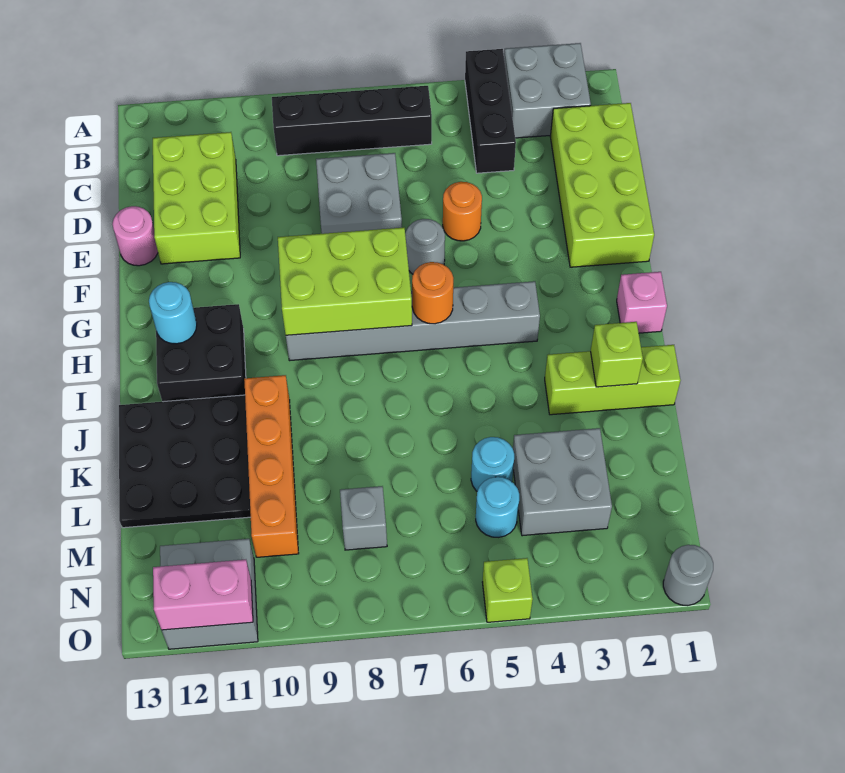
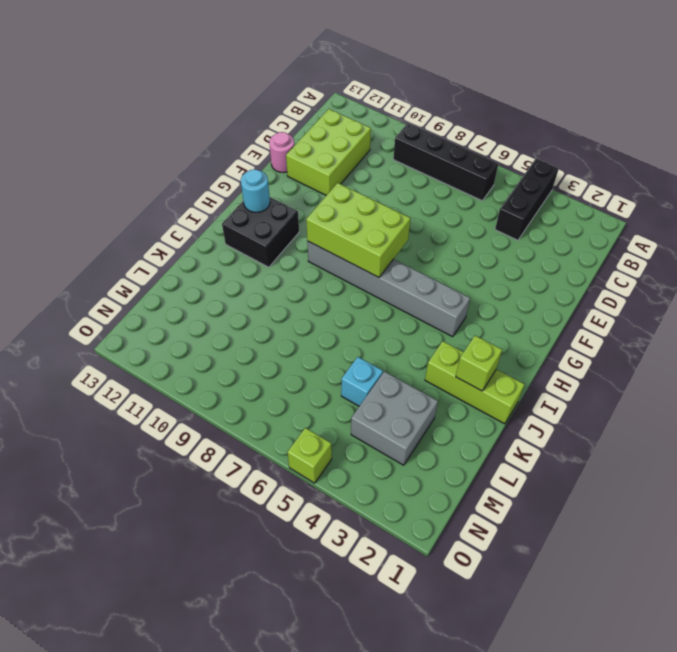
cyan brick L5 level 1 -> cyan round brick L5 level 1
none -> grey brick A2:B3 level 1
none -> lime brick C1:F2 level 1
none -> grey brick D7:E8 level 1

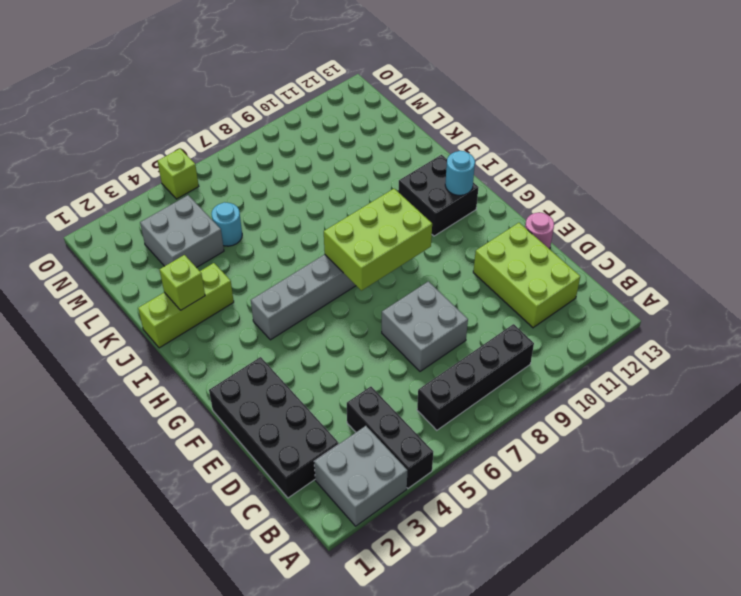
black brick C1:F2 level 1 -> lime brick C1:F2 level 1
none -> orange round brick E5 level 1
none -> grey round brick F6 level 1
none -> pink brick H1 level 1

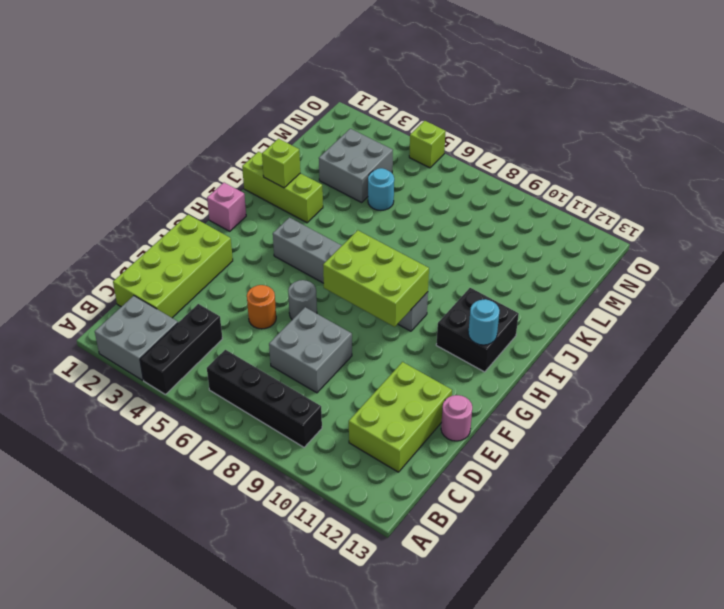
none -> orange brick J10:M10 level 1
none -> black plate J11:L13 level 1
none -> cyan round brick M5 level 1

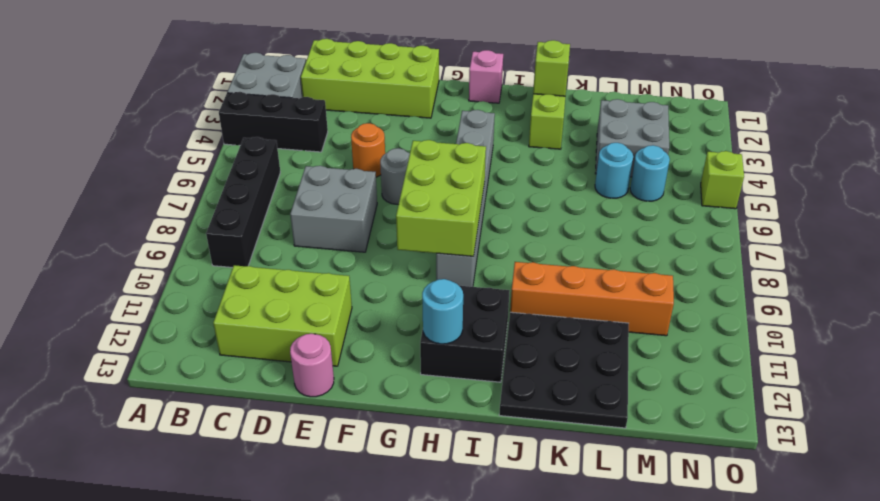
none -> grey brick M8 level 1
none -> grey brick N11:O12 level 1
none -> grey round brick O1 level 1

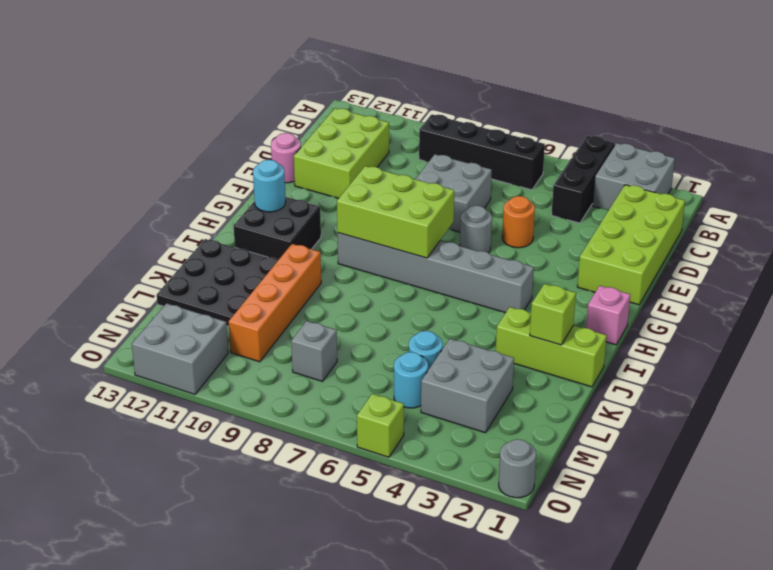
none -> orange round brick H6 level 2
none -> pink brick O11:O12 level 2

